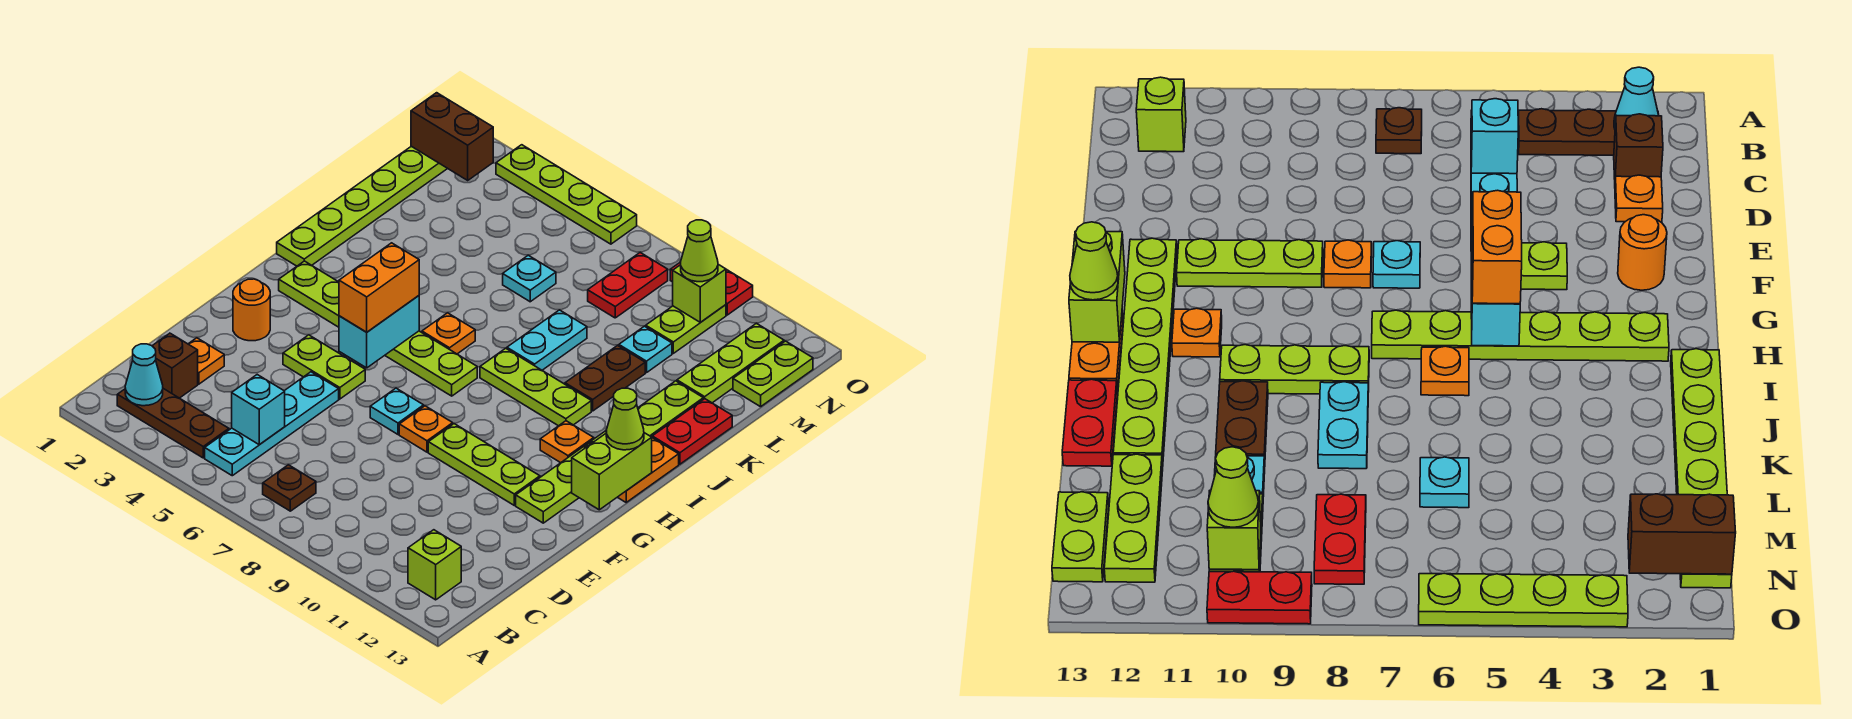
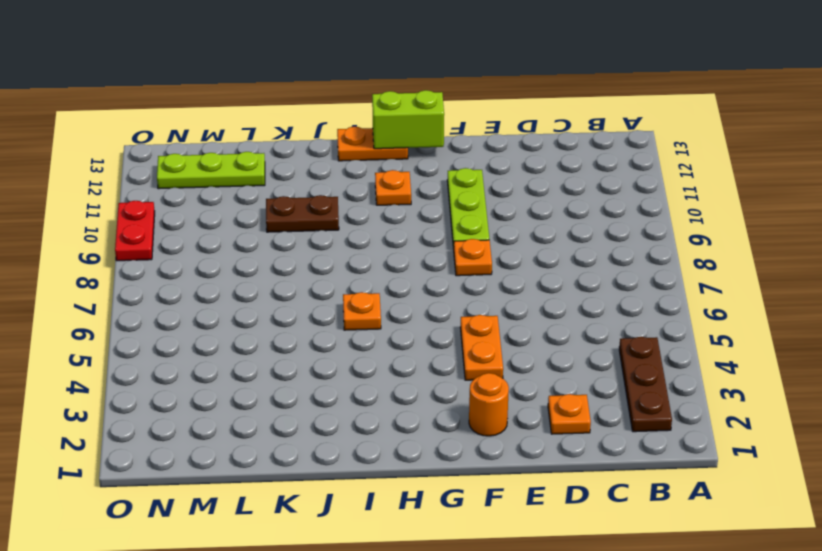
orange plate F4:F5 level 1 -> lime plate F4:F5 level 1
none -> cyan plate B5:E5 level 1
none -> brown plate B7 level 1
none -> lime brick B12 level 1
none -> brown brick C2 level 1

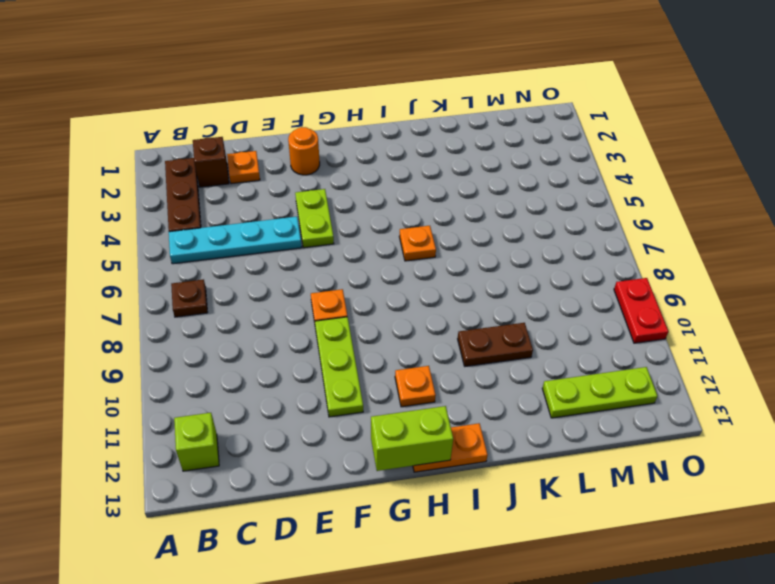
none -> cyan plate F7 level 1
none -> lime plate F12:K12 level 1
none -> lime plate H2:H7 level 1
none -> lime plate I1:N1 level 1

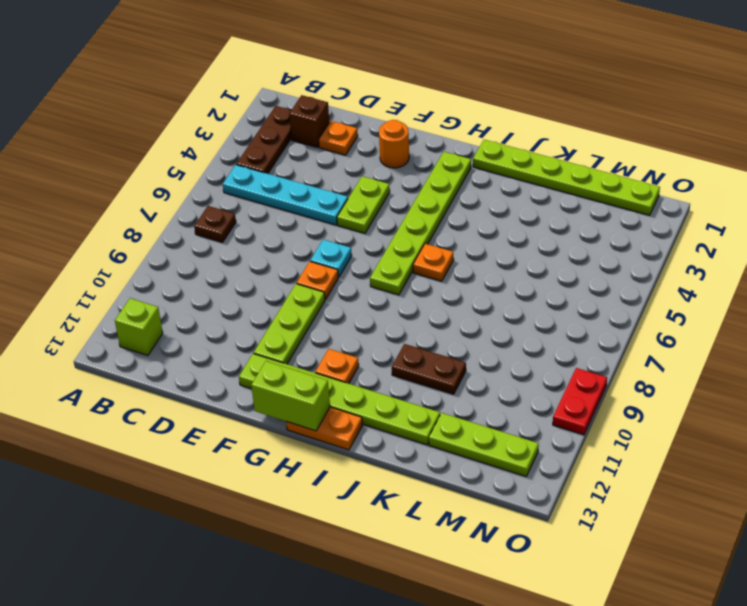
none -> lime plate I8:I10 level 1
none -> cyan plate J8:K8 level 1
none -> red plate J13:K13 level 1
none -> cyan plate L6 level 1

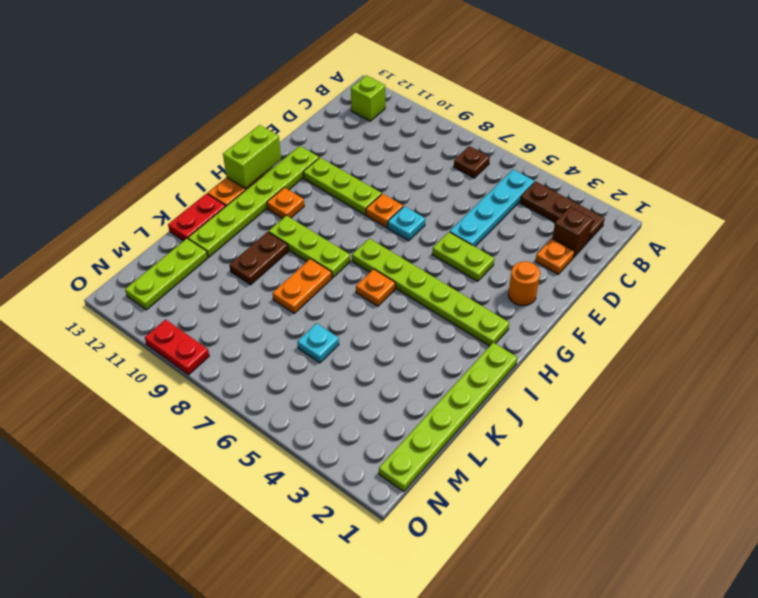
orange plate J8:K8 level 1 -> cyan plate J8:K8 level 1
none -> cyan plate L10 level 1
none -> red plate M8:N8 level 1
none -> lime plate M10:N10 level 1
none -> lime plate M13:N13 level 1

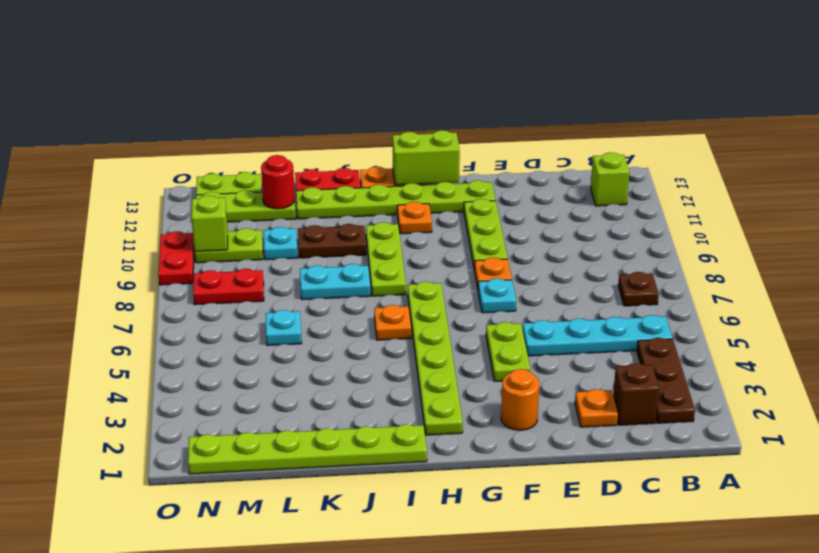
red round brick L12 level 2 -> none
none -> lime plate O3:O6 level 1
none -> cyan cone B2 level 2
none -> cyan brick C5 level 2
none -> cyan brick G5:H5 level 2

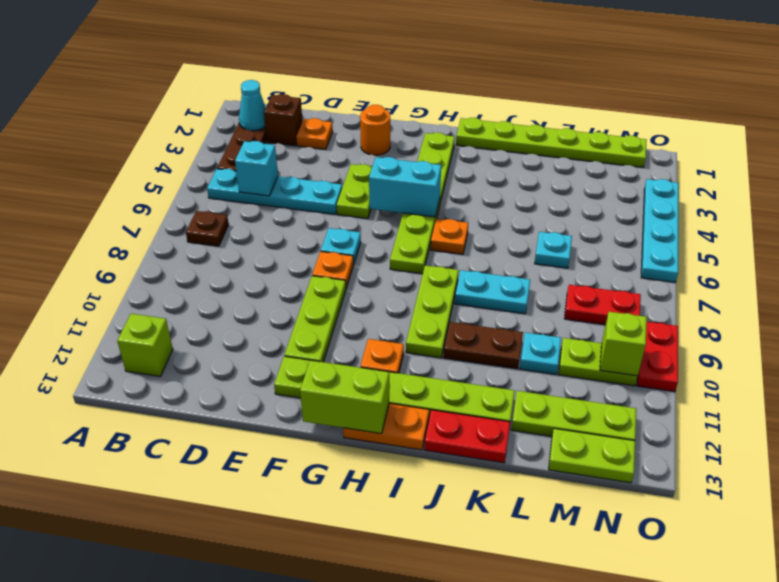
cyan plate O3:O6 level 1 -> lime plate O3:O6 level 1
none -> brown brick N1:N2 level 2
none -> orange brick G5:H5 level 3
none -> lime cone H13 level 3
none -> lime cone N10 level 3

